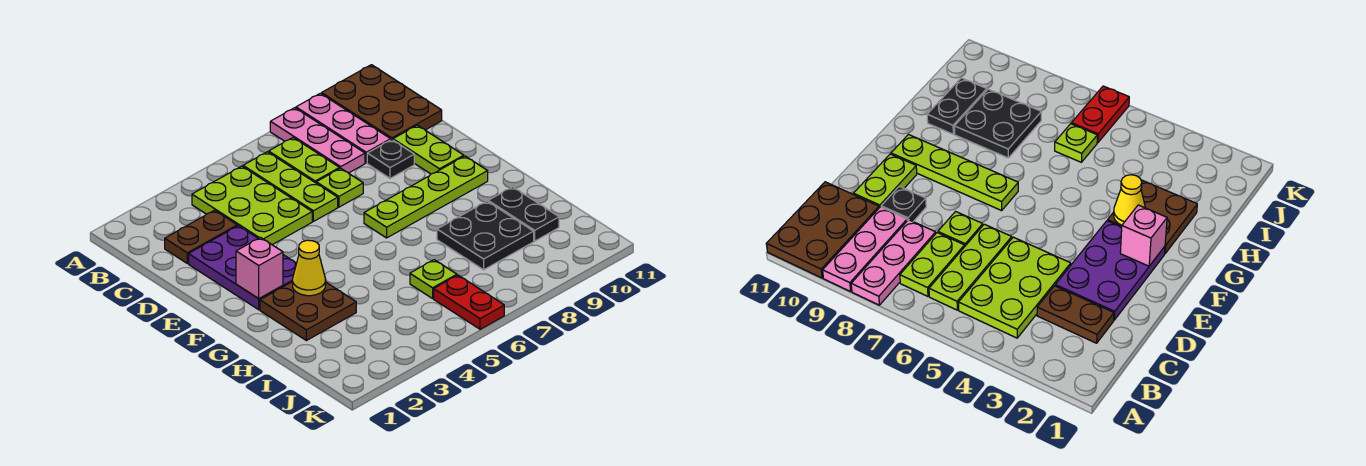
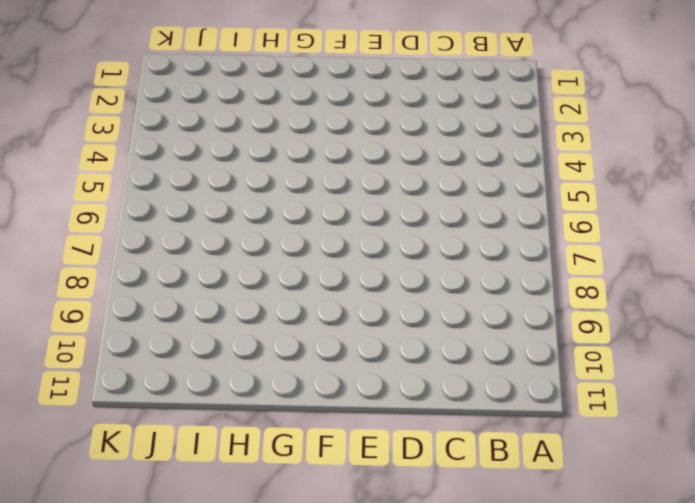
none -> pink plate A8:C8 level 1
none -> pink plate A9:C9 level 1
none -> brown plate A10:C11 level 1

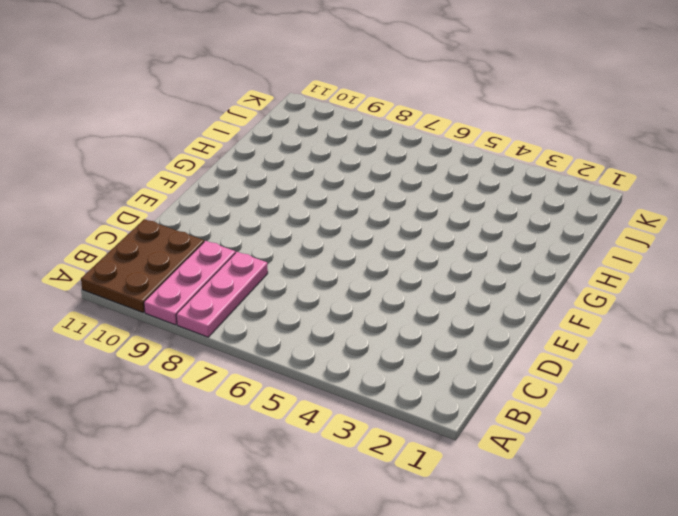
none -> lime plate B4:D5 level 1
none -> lime plate B6:D6 level 1
none -> lime plate B7:C7 level 1

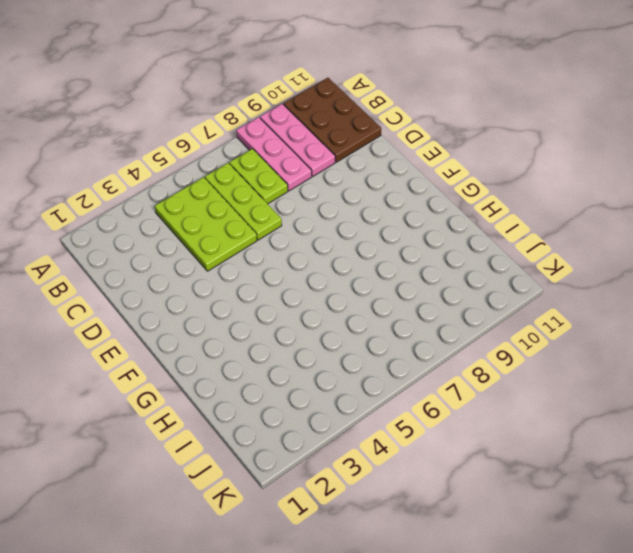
none -> brown plate C2:C3 level 1
none -> purple plate D2:F3 level 1
none -> lime plate D7 level 1

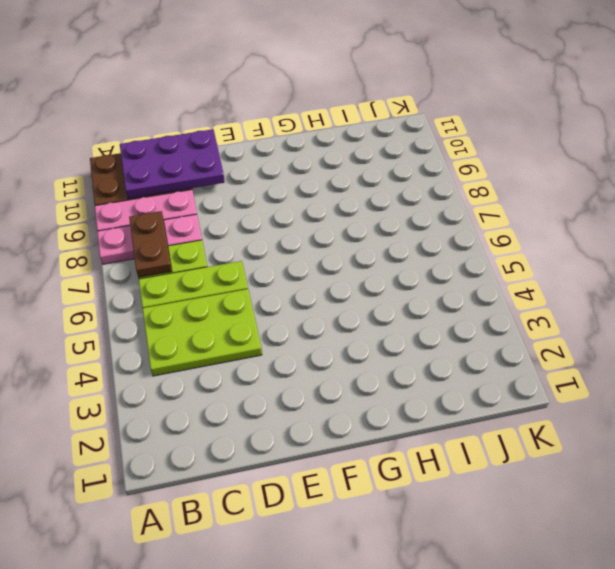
brown plate B7:B8 level 2 -> brown plate C2:C3 level 1
purple plate B10:D11 level 2 -> purple plate D2:F3 level 1
none -> lime plate D7 level 1
none -> black plate D9 level 1
none -> lime plate D10:E10 level 1

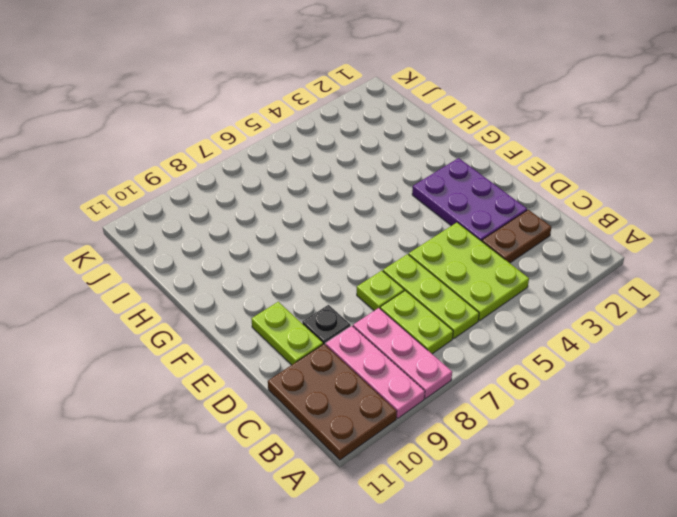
none -> lime plate F7:F10 level 1
none -> brown plate G2:H3 level 1
none -> black plate H8:I9 level 1

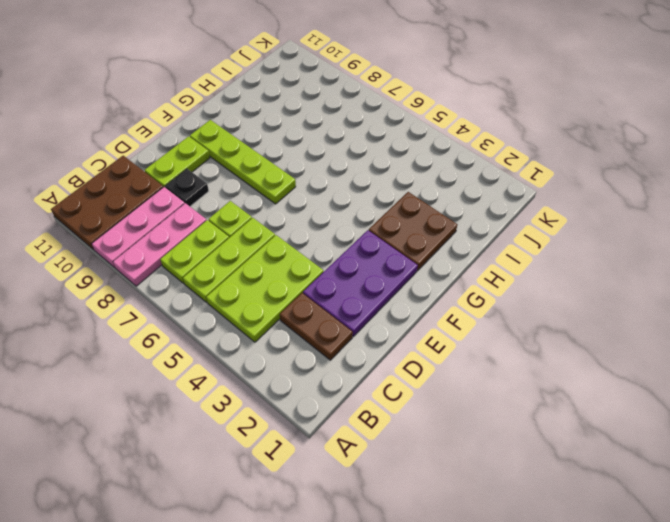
none -> black plate H8:I9 level 1
none -> black plate H10:I10 level 1
none -> lime plate I6 level 1

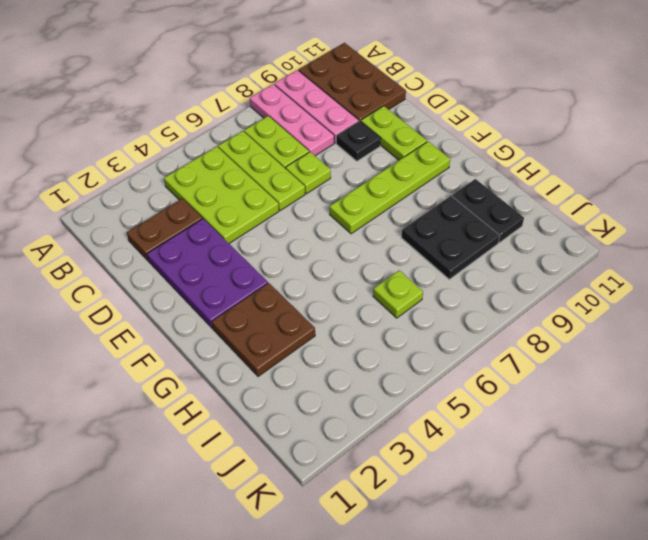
none -> red plate J6:K6 level 1
none -> pink brick F2 level 2
none -> yellow cone G3 level 2

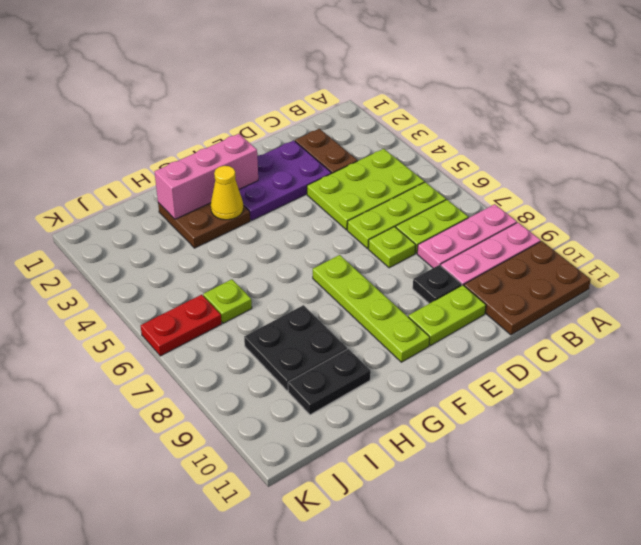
pink brick F2:H2 level 2 -> pink brick F2 level 2

